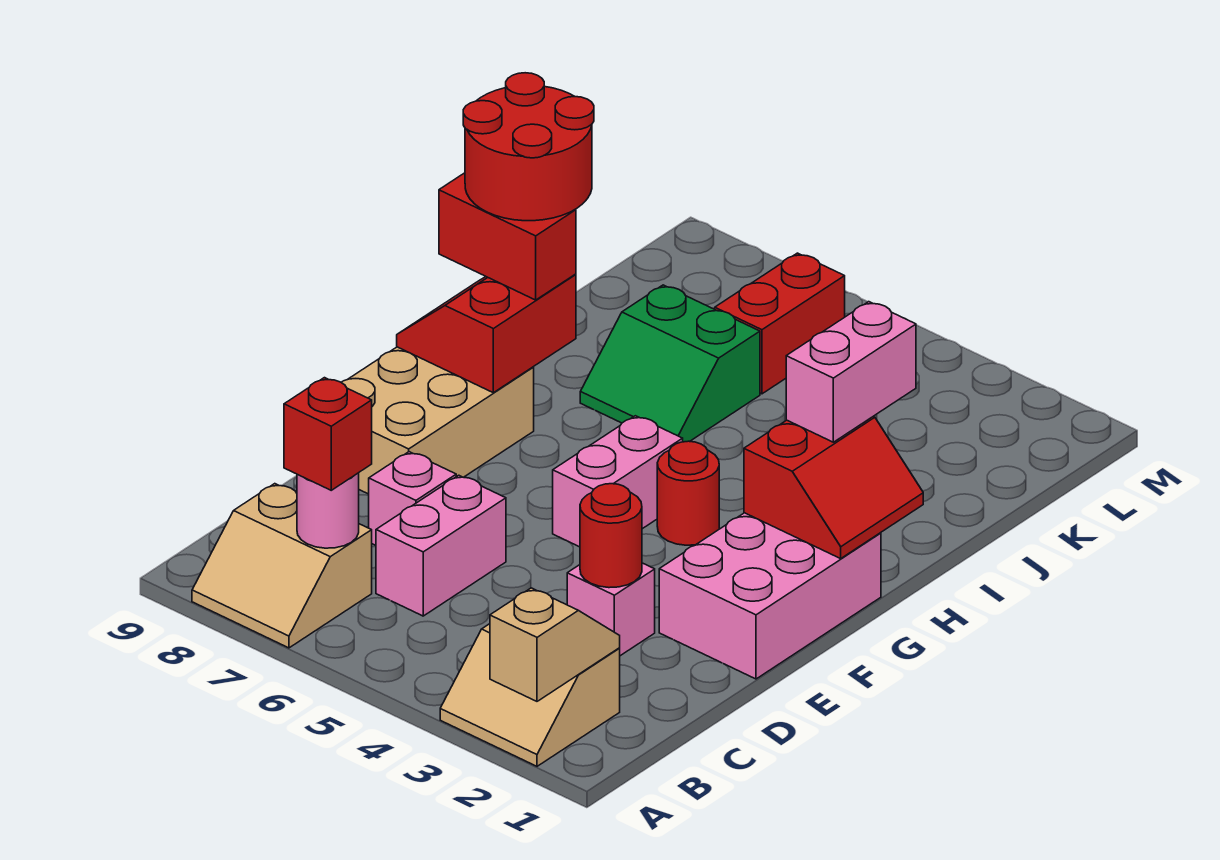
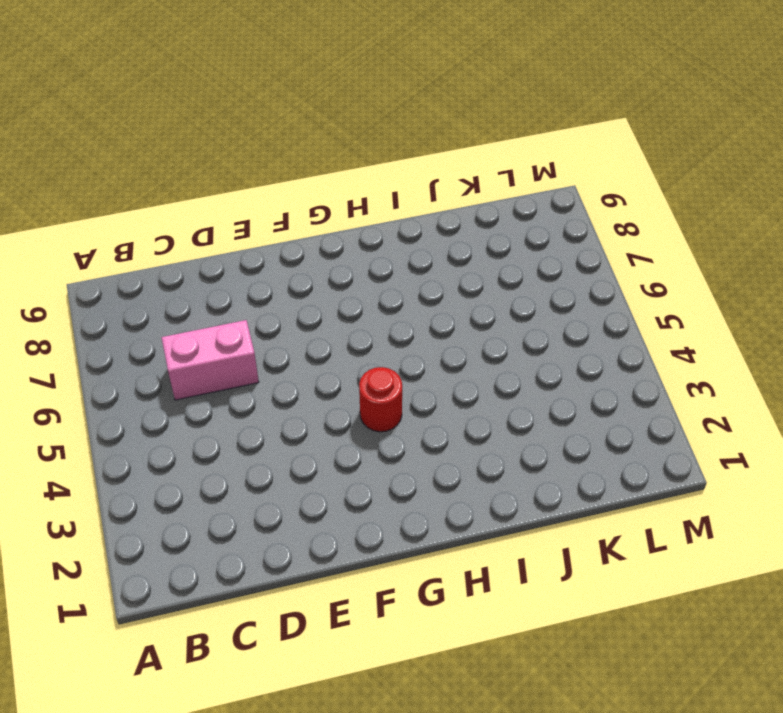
none -> tan slope A2:B3 level 1 top B
none -> tan slope A7:B8 level 1 top B
none -> pink brick D3 level 1

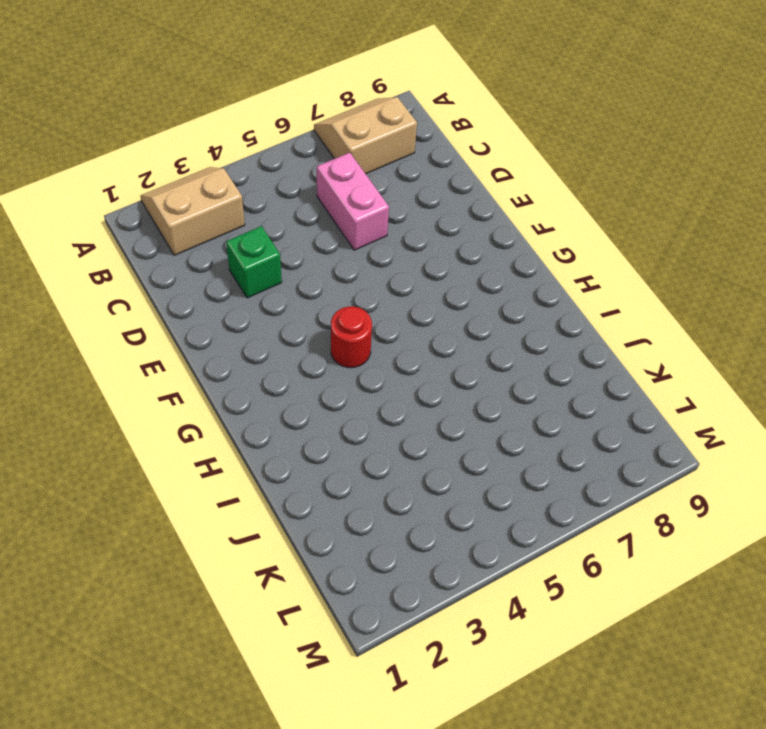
green brick D3 level 1 -> pink brick D3 level 1
none -> pink brick D7 level 1
none -> pink brick E1:G2 level 1
none -> tan brick E8:G9 level 1

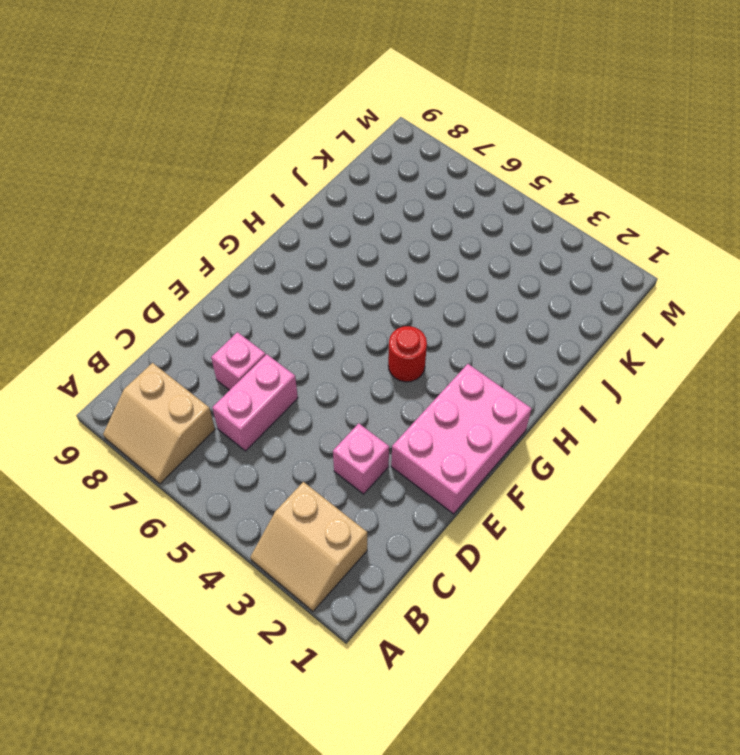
none -> tan brick E8:G9 level 1
none -> pink brick F5:G5 level 1
none -> green slope I6:J7 level 1 top J

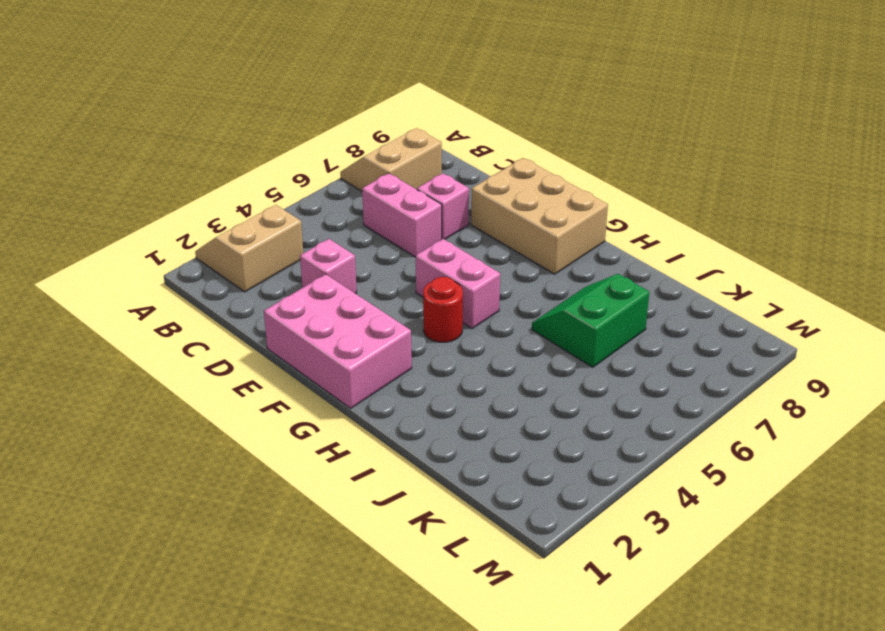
none -> red brick K6:L6 level 1
none -> tan slope A2:B2 level 2 top A
none -> pink round brick B7 level 2

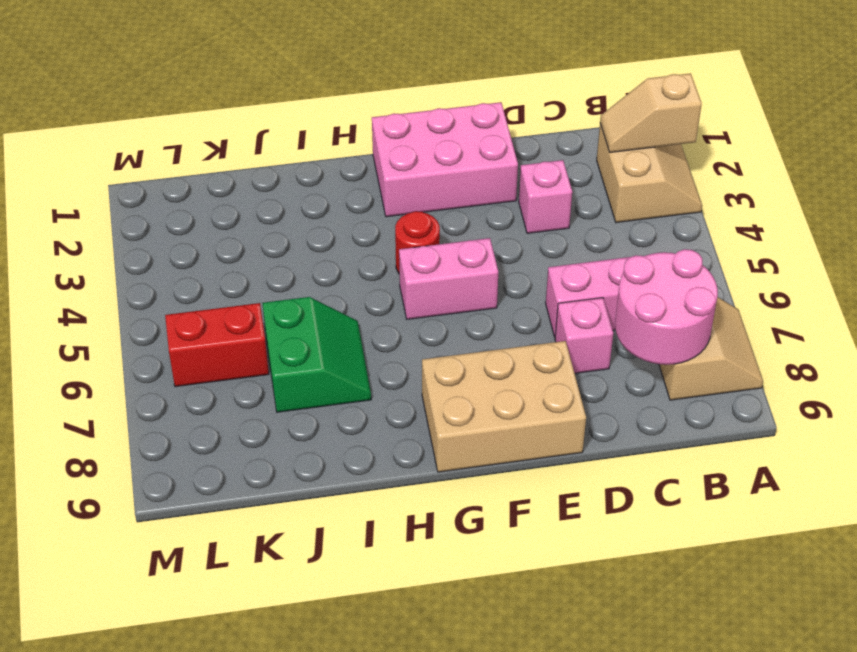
pink round brick B7:C8 level 2 -> pink round brick B7 level 2
none -> red round brick D3 level 2
none -> red slope G1:H2 level 2 top 2
none -> red slope G8:H9 level 2 top 8

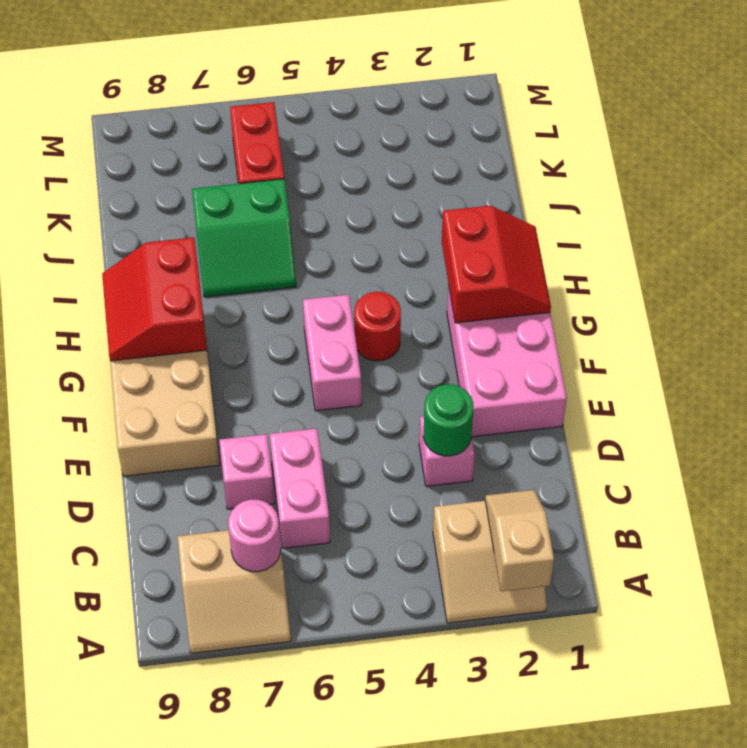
green round brick D3 level 2 -> red round brick D3 level 2
none -> red brick B7 level 3
none -> pink brick H2:I2 level 3
none -> red brick H8:H9 level 3

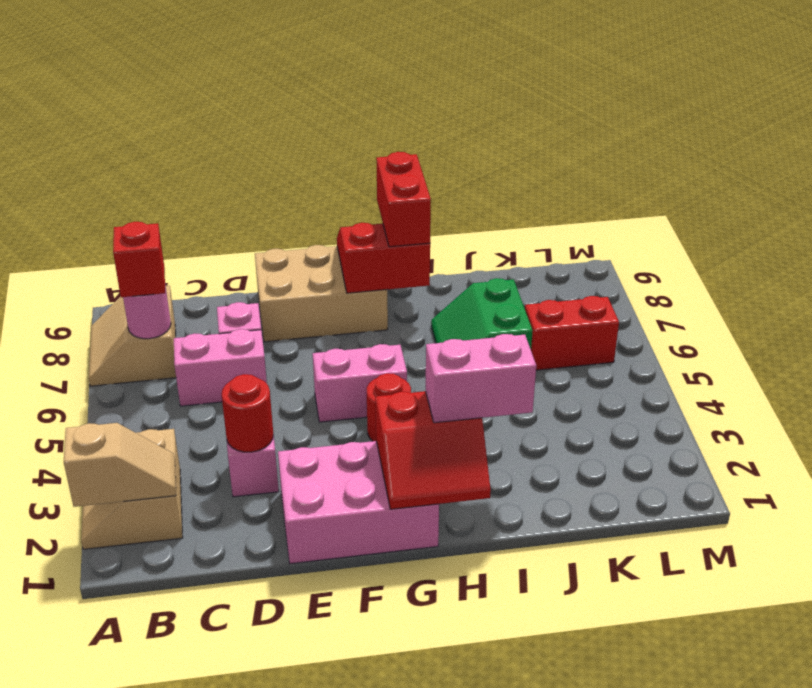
none -> red round brick H8:I9 level 4

